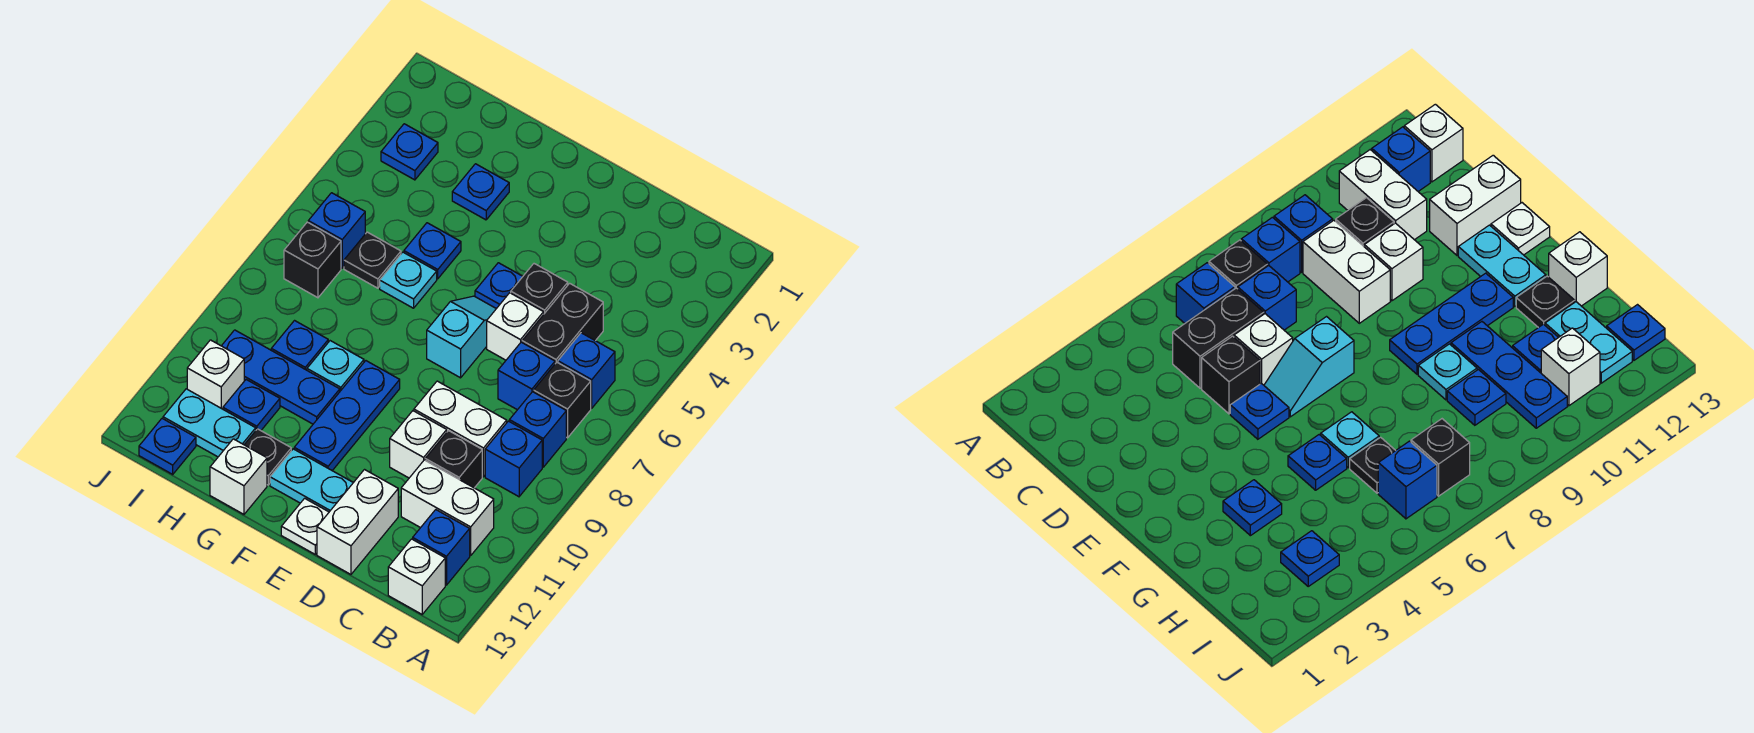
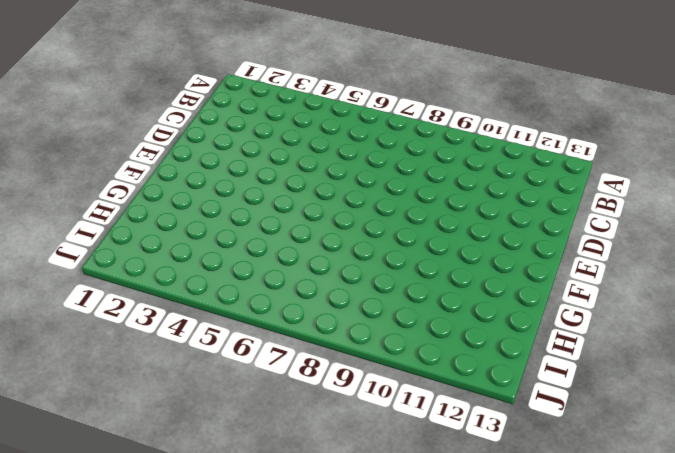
none -> blue brick B6 level 1
none -> black brick B7 level 1
none -> blue brick B8 level 1
none -> blue brick B9 level 1

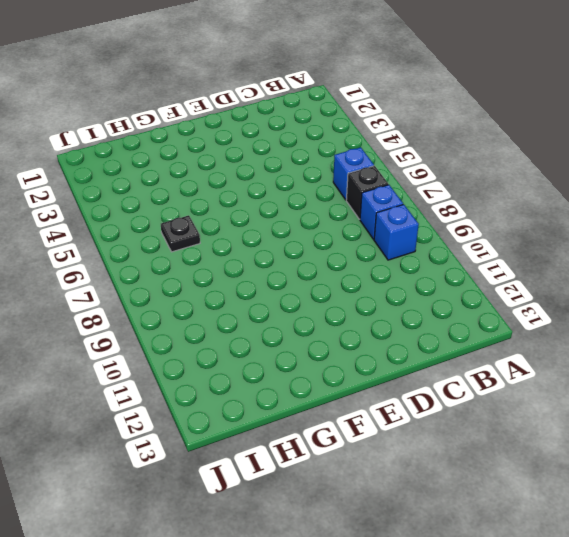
none -> white brick B11:C11 level 1
none -> blue brick B12 level 1
none -> white brick B13 level 1
none -> black brick C5:C6 level 1

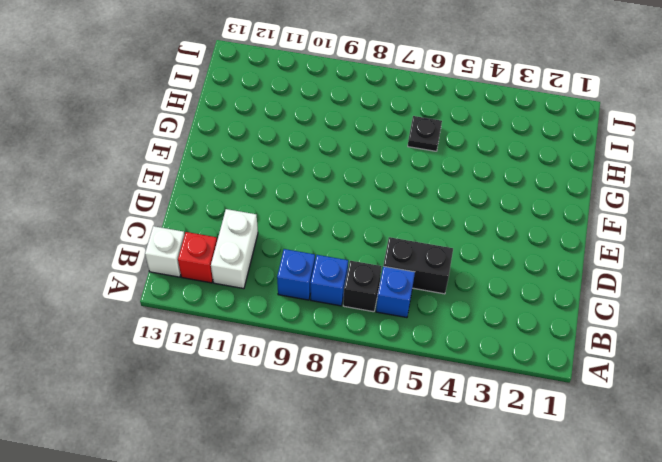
red brick B12 level 1 -> blue brick B12 level 1
none -> blue brick C7 level 1
none -> white brick C9:D9 level 1
none -> black brick C10 level 1
none -> black brick D5 level 1

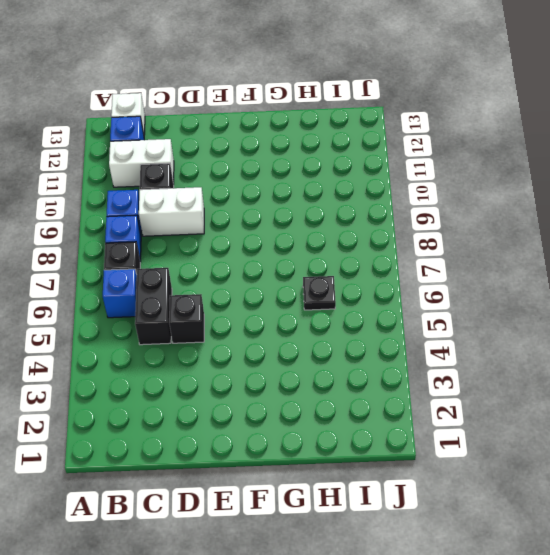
none -> blue brick C7 level 1
none -> white brick D6 level 1
none -> white brick D10 level 1
none -> white brick D12:D13 level 1

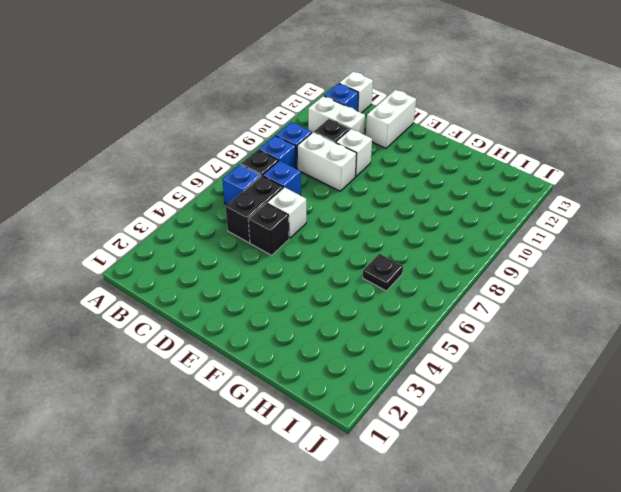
none -> blue plate E5 level 1
none -> cyan slope E6:E7 level 1 top 7
none -> cyan plate E12:F12 level 1
none -> white plate E13 level 1

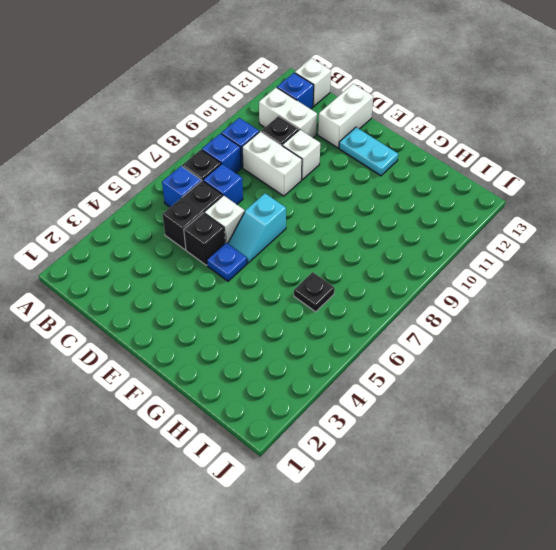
none -> white plate E13 level 1
none -> blue plate F9:F11 level 1
none -> blue plate G3 level 1
none -> blue plate G5 level 1

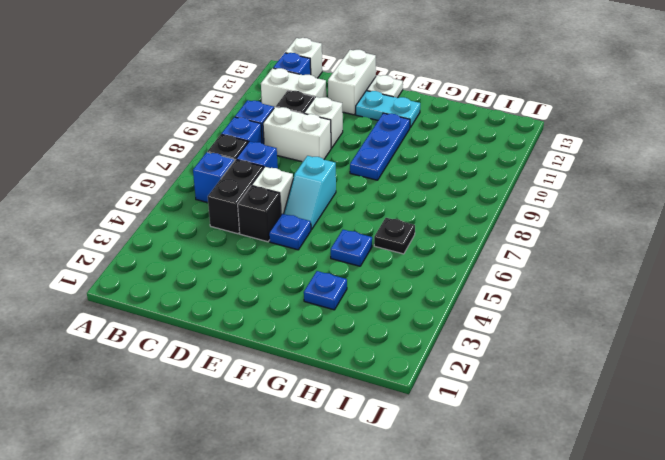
none -> cyan plate G6 level 1
none -> cyan plate G9 level 1
none -> blue plate G10:I10 level 1
none -> black plate G12 level 1

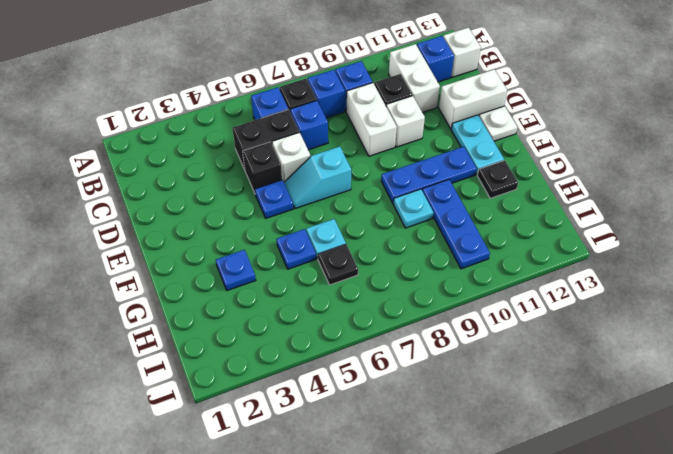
none -> white brick G13 level 1
none -> blue plate H9 level 1
none -> blue plate H11 level 1
none -> cyan plate H12:I12 level 1

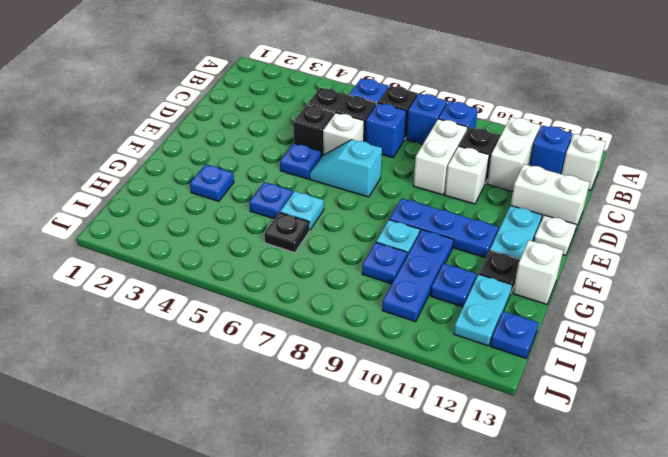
none -> blue plate I3 level 1
none -> blue brick I6 level 1
none -> black brick I7 level 1
none -> white brick I11 level 1

